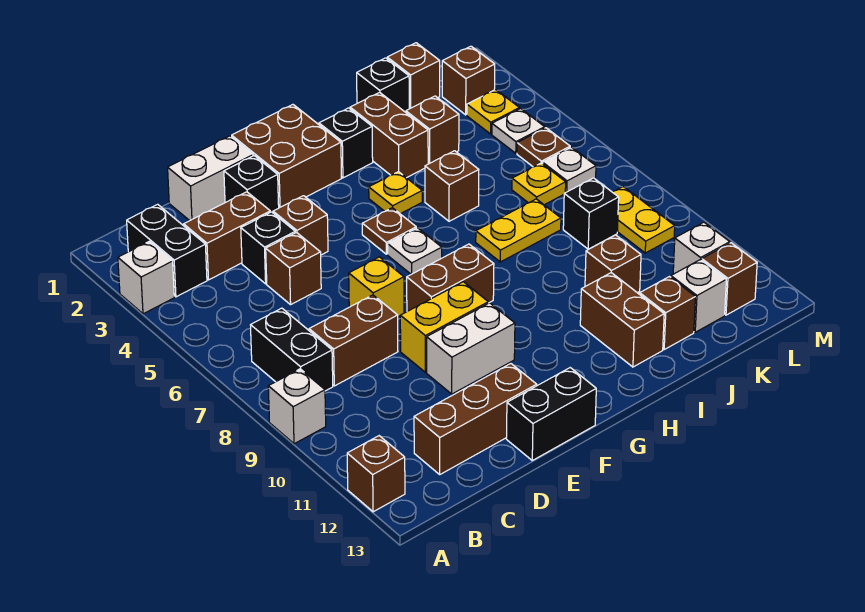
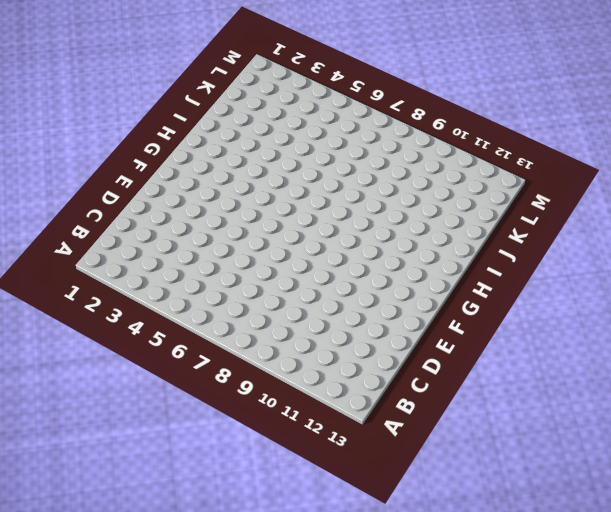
none -> white brick A3 level 1
none -> white brick A9 level 1
none -> brown brick A12 level 1
none -> black brick B2:B3 level 1

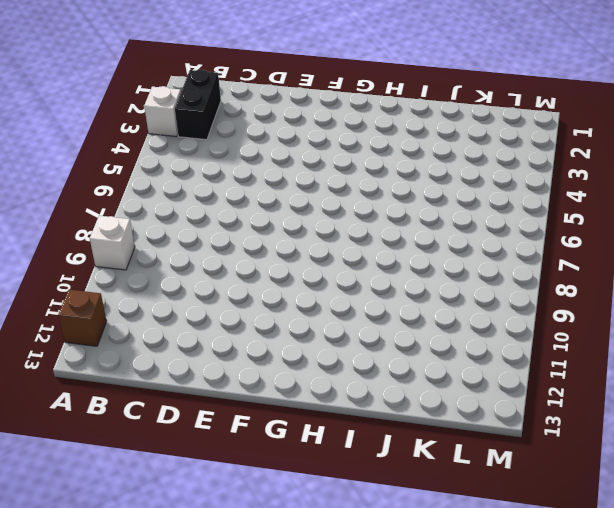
none -> black brick B7:B8 level 1
none -> brown brick C3:D3 level 1
none -> brown brick C8:D8 level 1
none -> brown brick C12:E12 level 1

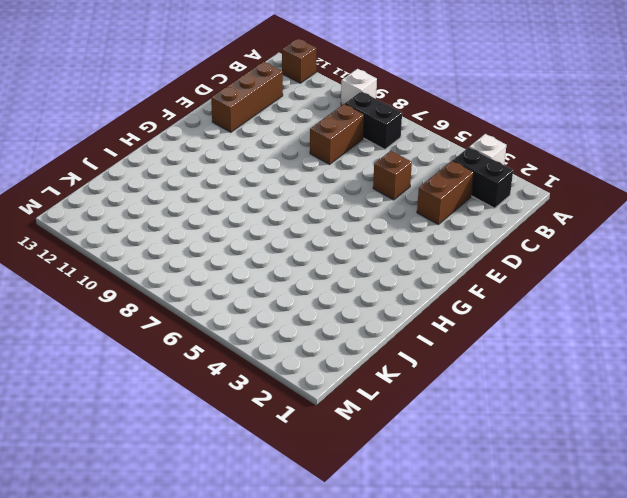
none -> white brick D1:E1 level 1
none -> black brick D4 level 1
none -> black brick E2 level 1
none -> brown brick E4 level 1

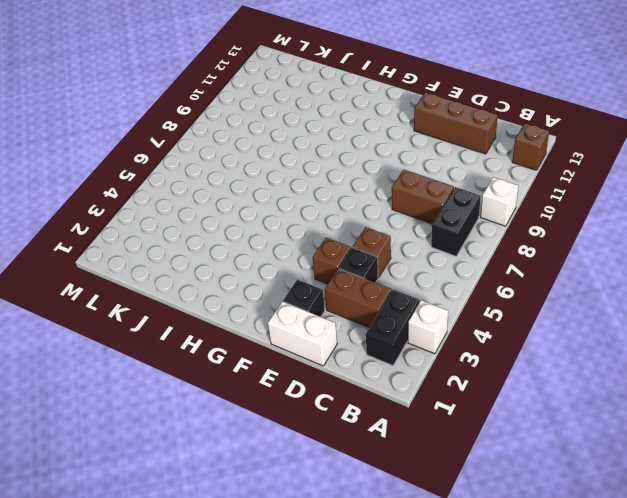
none -> yellow brick E7 level 1
none -> yellow brick E9:F9 level 1
none -> white brick E10:F10 level 1
none -> black brick E13:F13 level 1

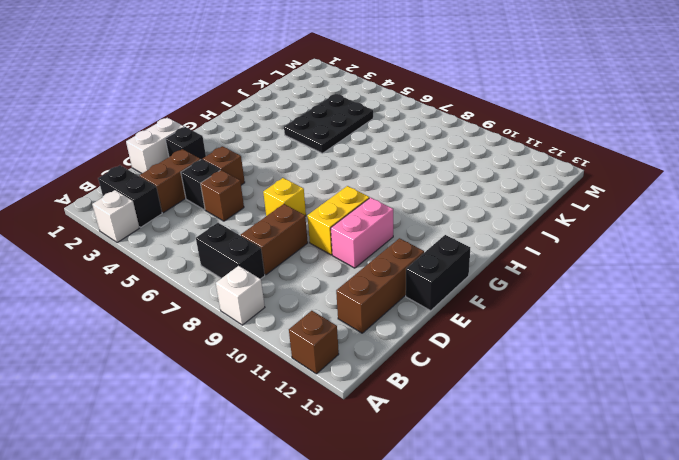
pink brick E10:F10 level 1 -> white brick E10:F10 level 1
black plate I4:K5 level 1 -> brown brick I5 level 1
none -> brown brick F1:G2 level 1
none -> brown brick F8:G8 level 1
none -> brown plate G5 level 1
none -> white plate G6 level 1

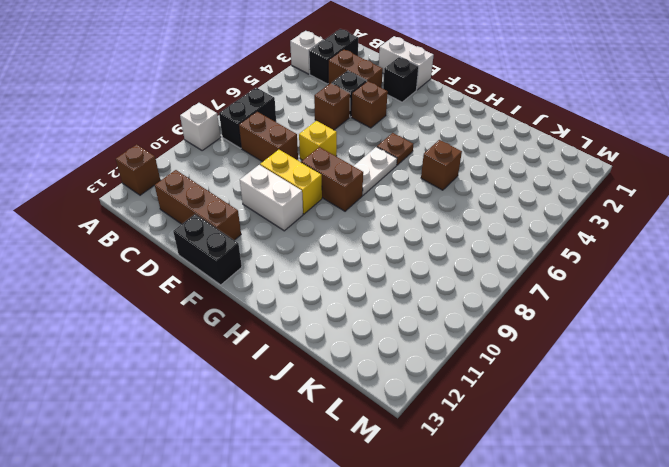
white plate G6:G7 level 1 -> white plate G6 level 1
none -> brown brick F1:G2 level 1
none -> black brick H2 level 1
none -> yellow plate H4 level 1
none -> brown brick I2:I3 level 1

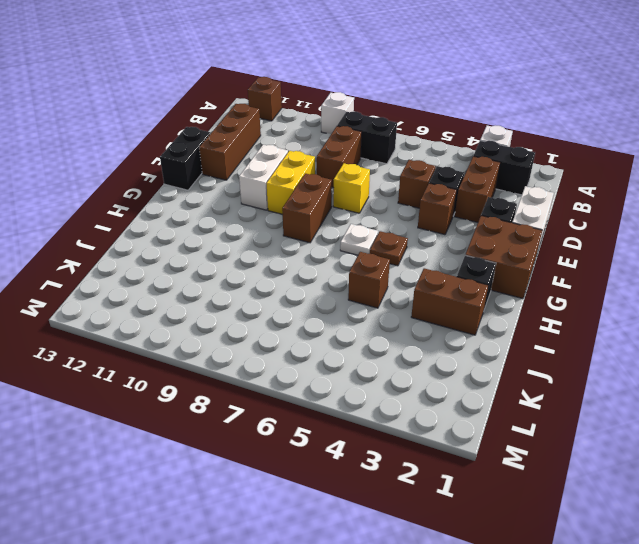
none -> yellow plate H4 level 1
none -> yellow plate I7:J7 level 1
none -> brown brick I11:I12 level 1
none -> black brick J1 level 1

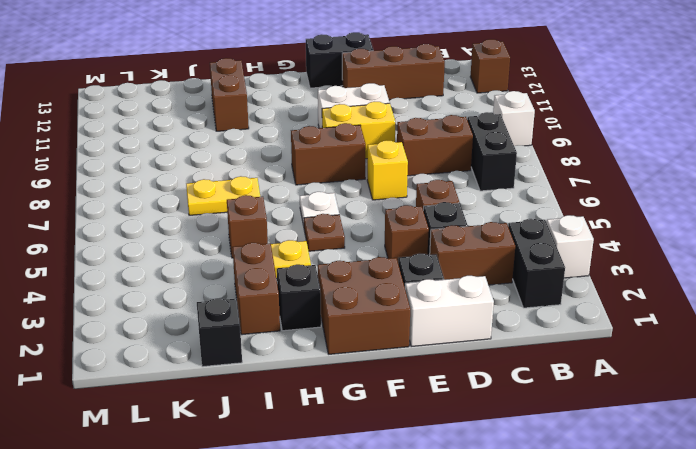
none -> brown brick J3 level 1
none -> brown brick J10 level 1
none -> brown brick J12 level 1
none -> brown brick K1 level 1

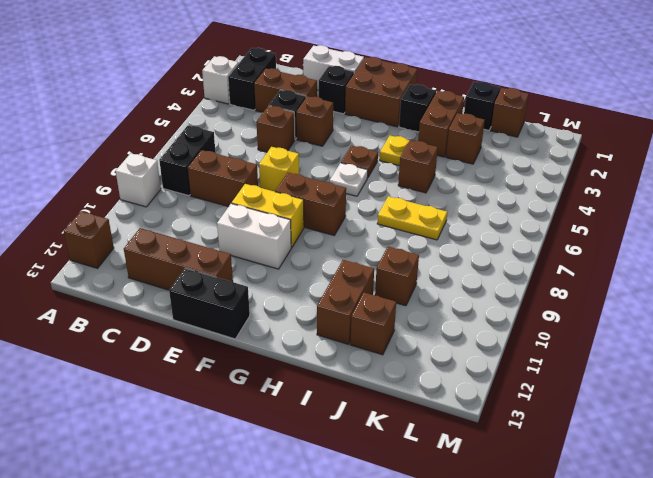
none -> yellow plate K6 level 1
none -> black brick K8 level 1
none -> white brick K12 level 1
none -> brown brick L2 level 1

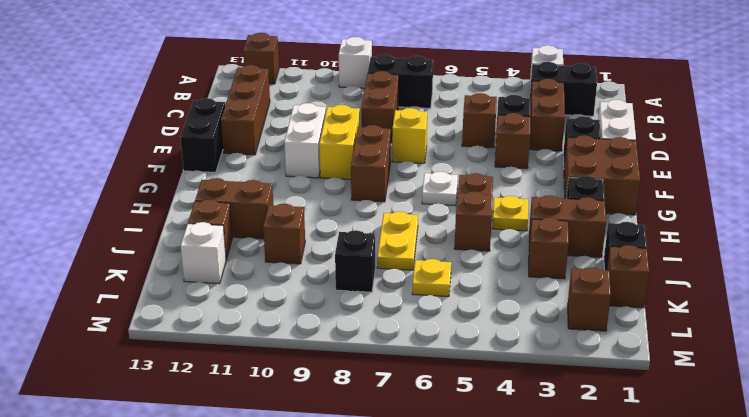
none -> yellow plate L3 level 1
none -> white plate L4 level 1
none -> brown plate L5 level 1
none -> white plate L6 level 1

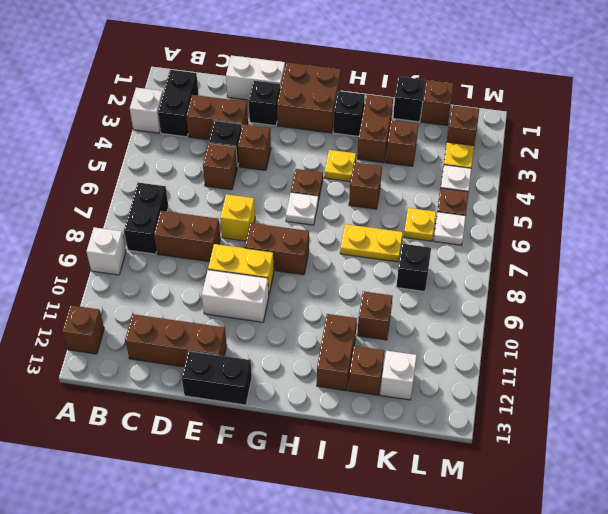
none -> yellow plate L8:L9 level 1
none -> white brick L11 level 1
none -> brown brick L12 level 1

